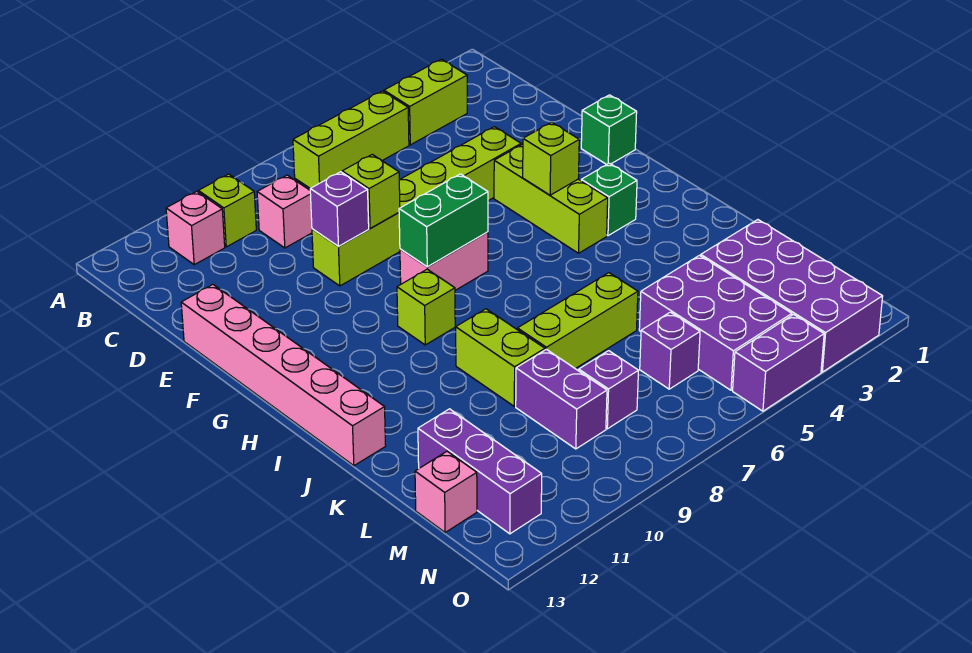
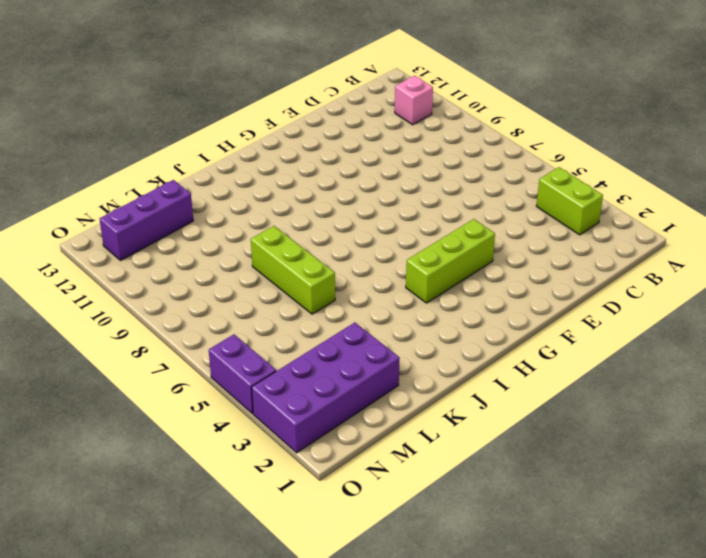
none -> lime brick B5:B7 level 1
none -> lime brick B10 level 1
none -> pink brick C9 level 1

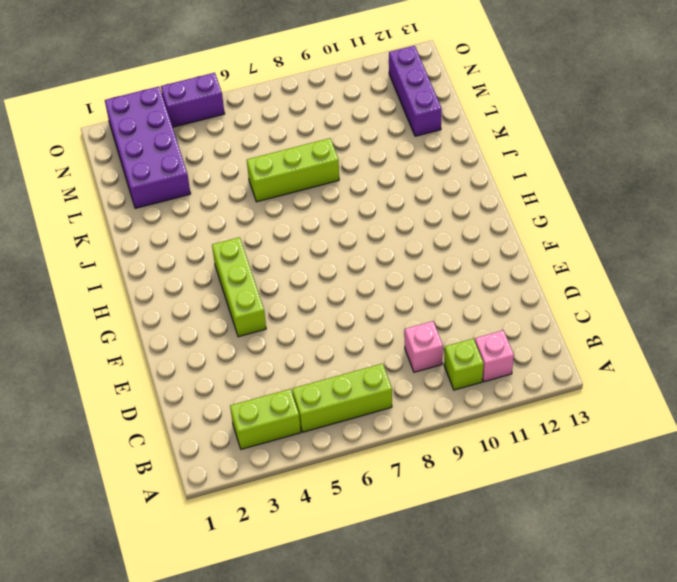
none -> lime brick E4:E9 level 1
none -> pink brick E13:J13 level 1
none -> green brick F1 level 1

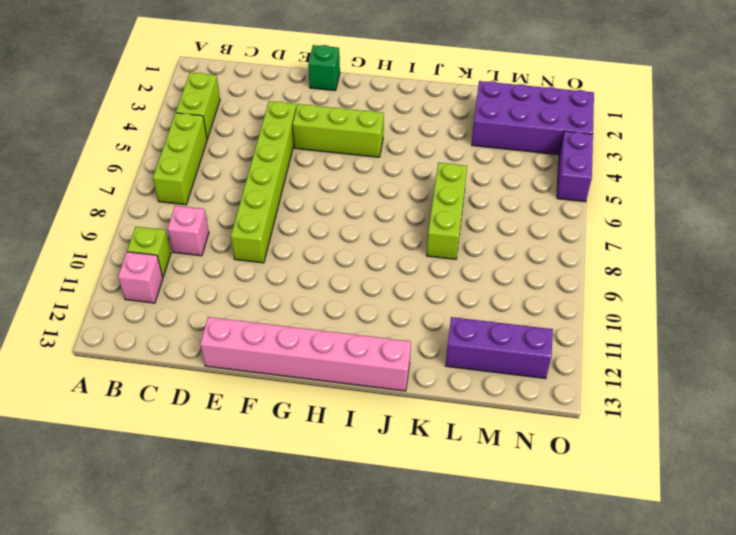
none -> pink brick G7:G8 level 1
none -> green brick H3 level 1
none -> lime brick H9 level 1

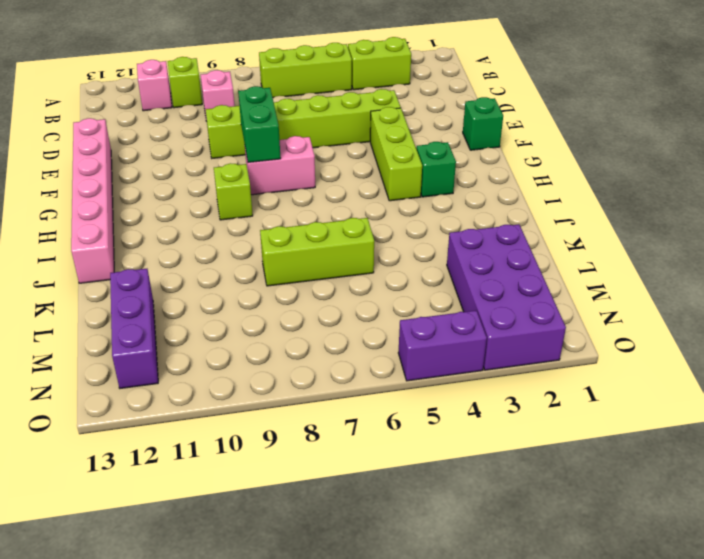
green brick F8:G8 level 2 -> green brick G7:G8 level 2
none -> lime brick J9:K9 level 1
none -> purple brick L4:N5 level 1
none -> purple brick L9:M9 level 1

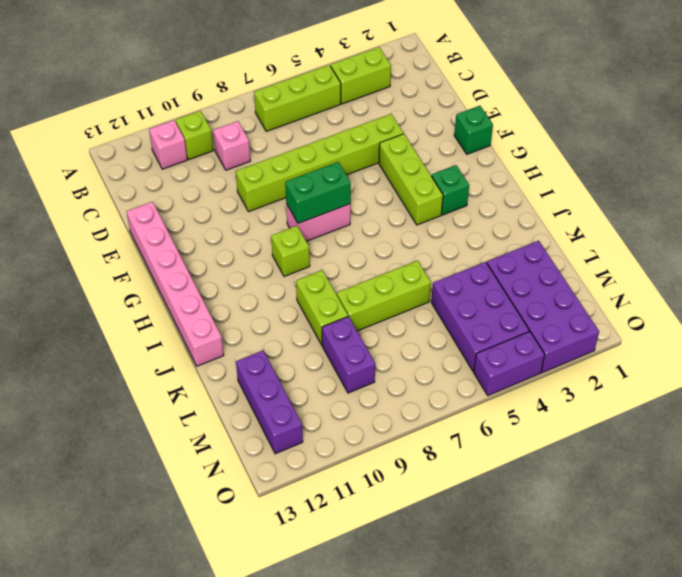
none -> purple brick M6 level 1
none -> purple brick M8 level 1
none -> pink brick M13 level 1

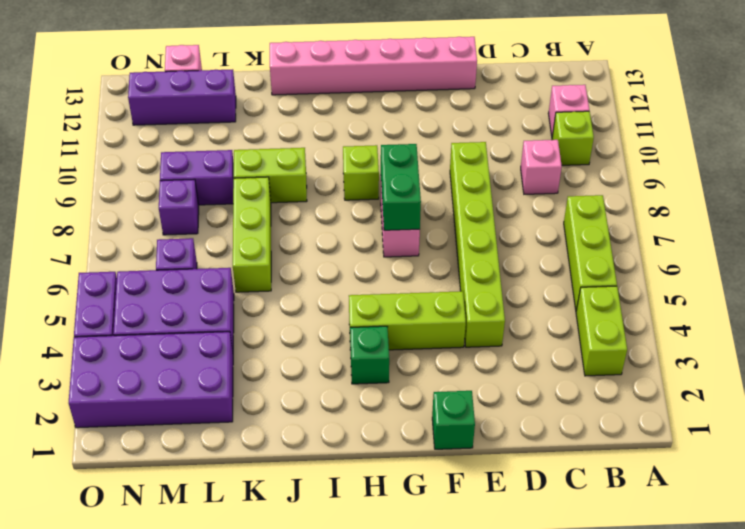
none -> lime brick E8 level 2
none -> purple brick E9 level 2
none -> lime brick G4 level 2

